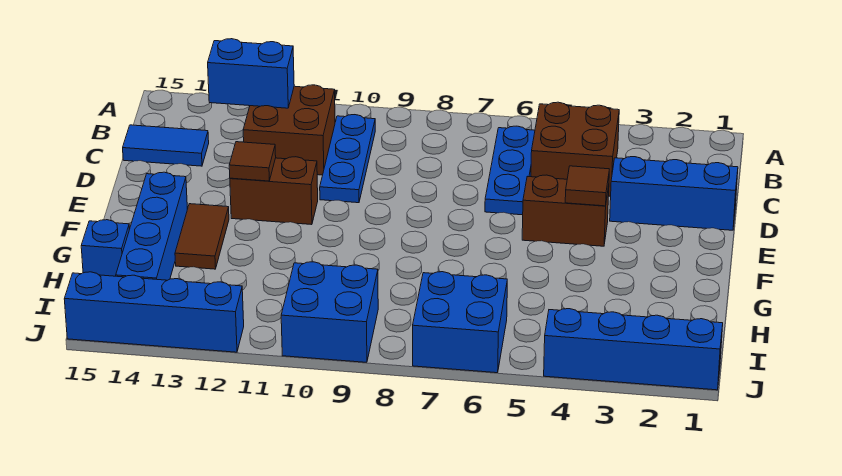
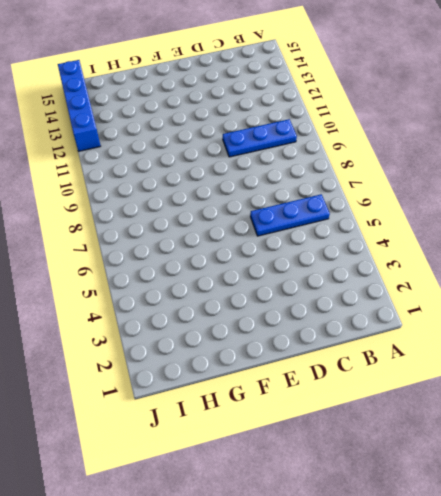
none -> brown brick B4:C5 level 1
none -> brown brick B11:C12 level 1
none -> blue tile C14:C15 level 1

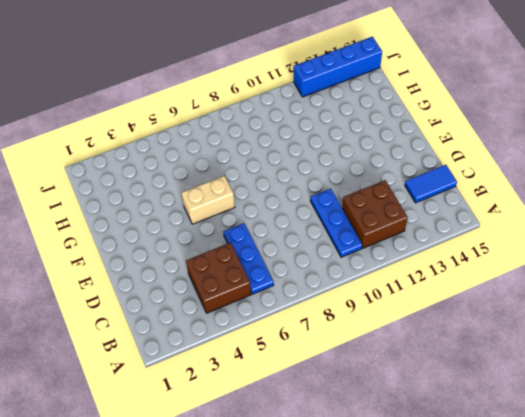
tan brick F5:F6 level 1 -> none
none -> blue brick D1:D3 level 1
none -> brown brick E4:E5 level 1
none -> brown brick E11:E12 level 1

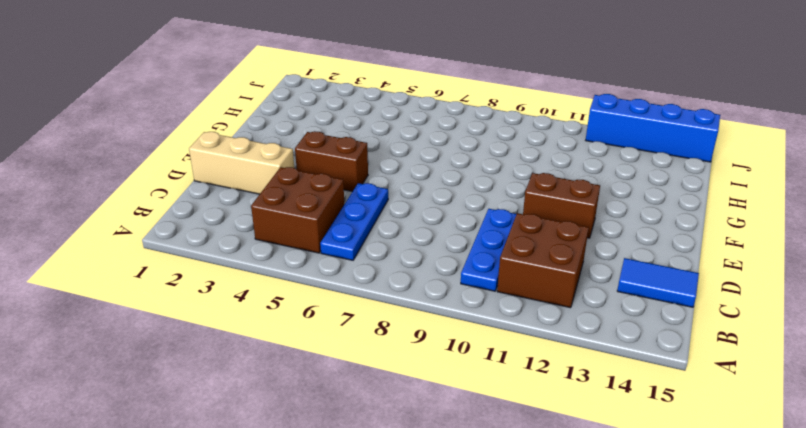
tan brick D1:D3 level 1 -> blue brick D1:D3 level 1
none -> brown tile F13:G13 level 1
none -> blue brick F14:I14 level 1
none -> blue brick H15 level 1

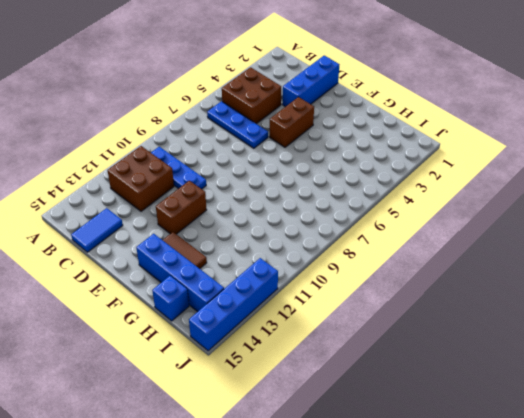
none -> blue brick I6:J7 level 1
none -> blue brick I9:J10 level 1
none -> blue brick J1:J4 level 1

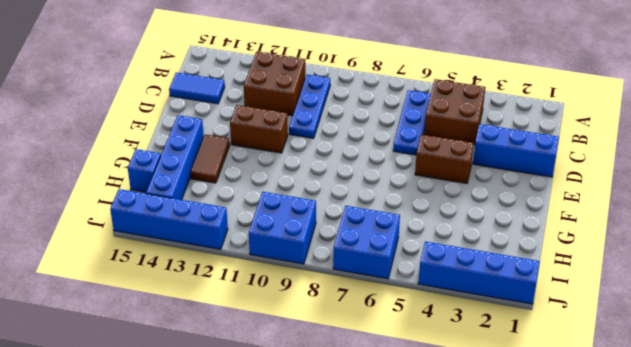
none -> blue brick B12:B13 level 2
none -> brown tile E4 level 2
none -> brown tile E12 level 2

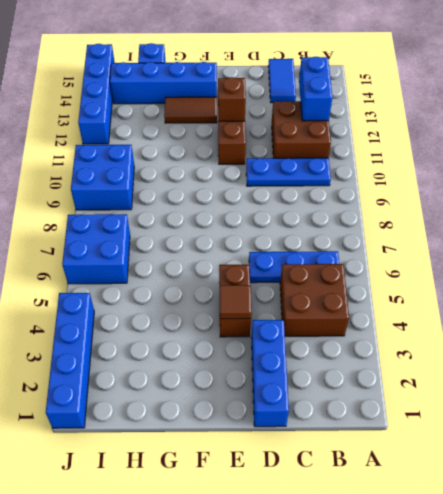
brown brick E12 level 2 -> brown tile E12 level 2

